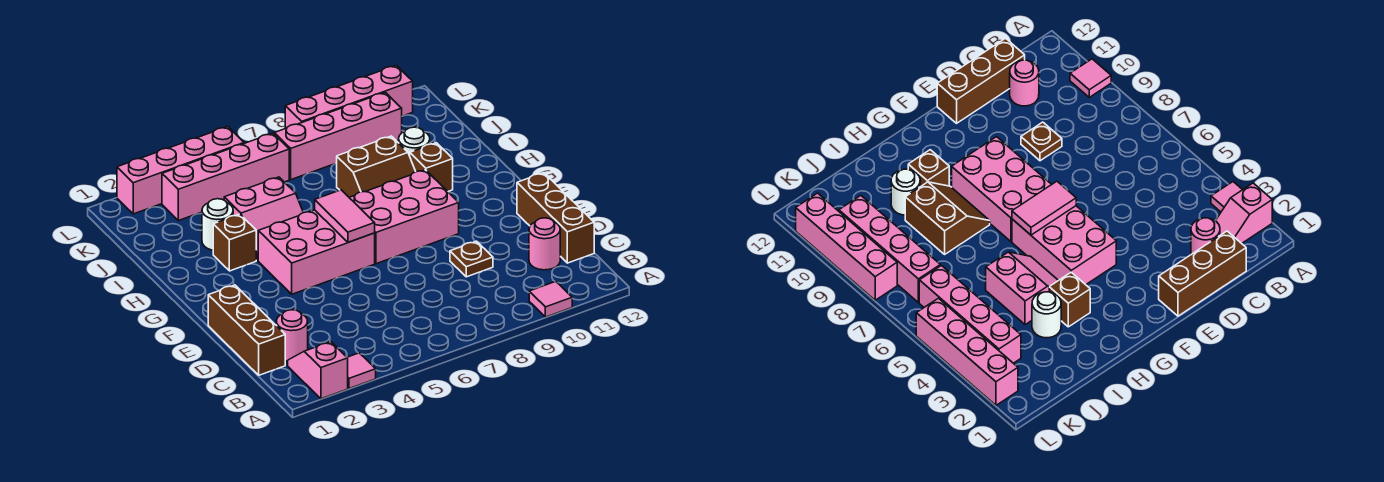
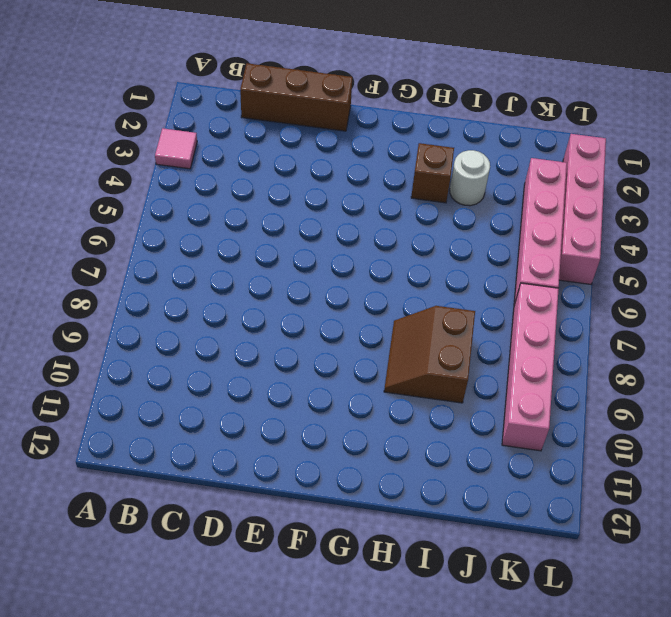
none -> pink slope A2:B2 level 1 top A
none -> pink tile A10 level 1
none -> pink round brick C2 level 1

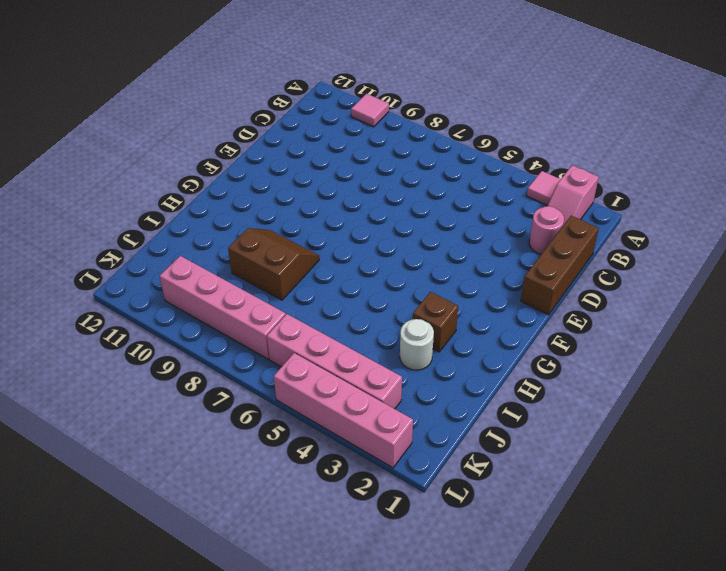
none -> pink round brick C11 level 1
none -> brown brick C12:E12 level 1
none -> brown plate D9 level 1

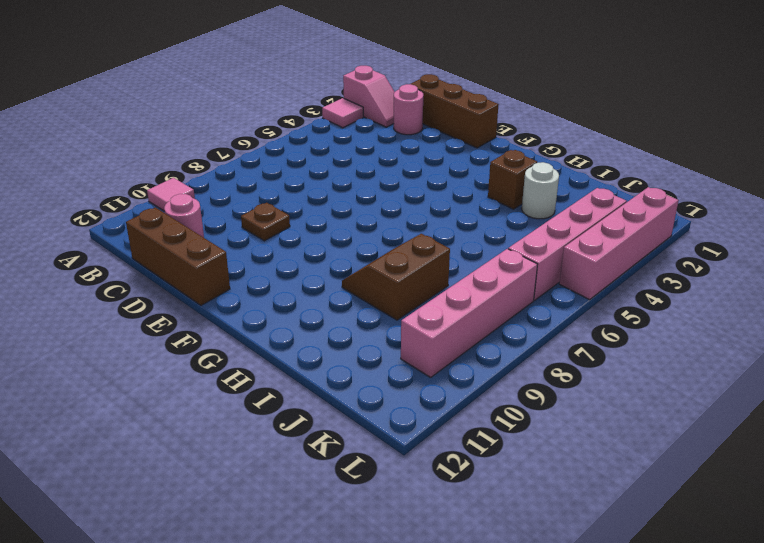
none -> pink brick F4:G6 level 1
none -> pink brick F7:G9 level 1
none -> pink slope H4:I5 level 1 top I

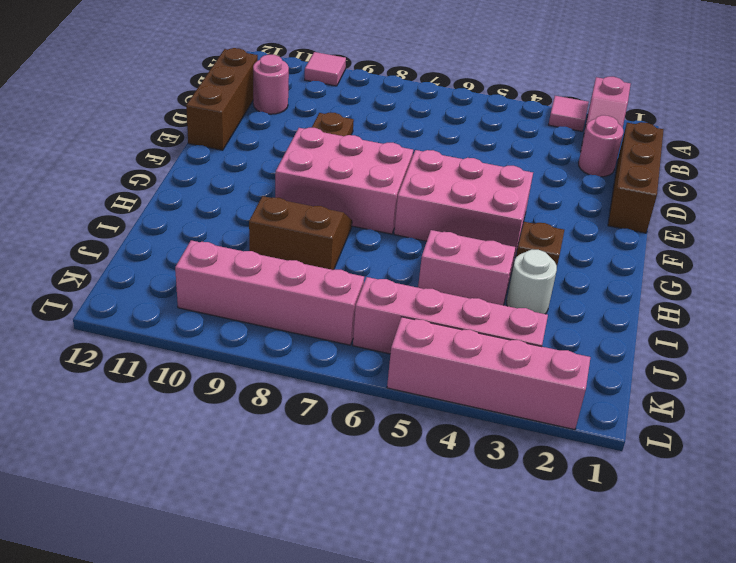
none -> brown brick H10 level 1
none -> white round brick I10 level 1
none -> pink brick L8:L11 level 1

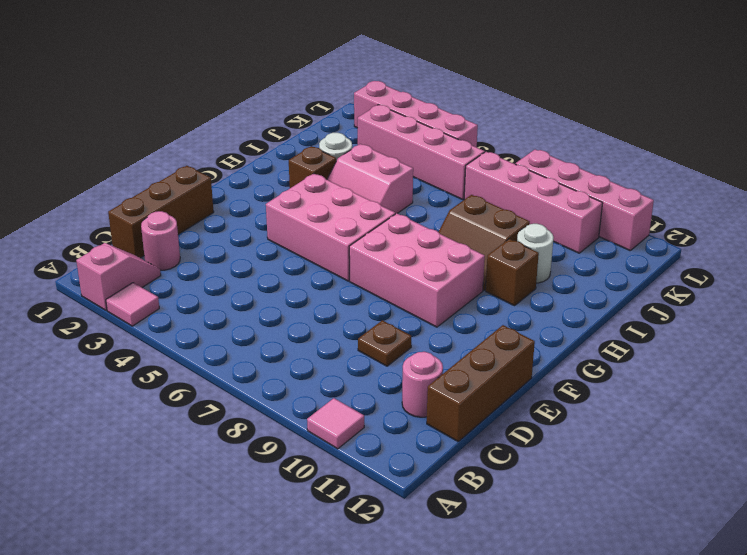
none -> pink tile F6:G6 level 2

